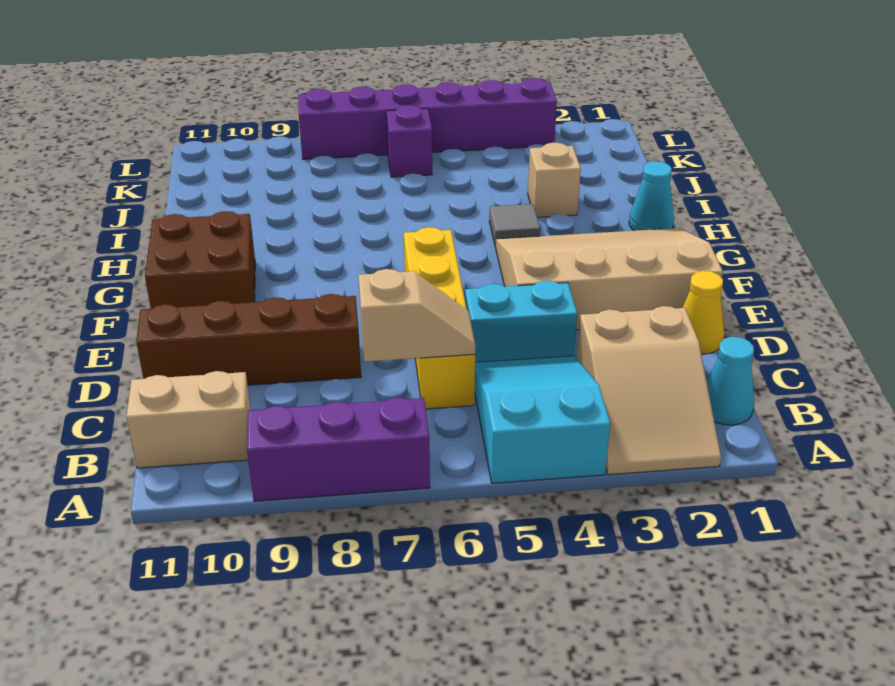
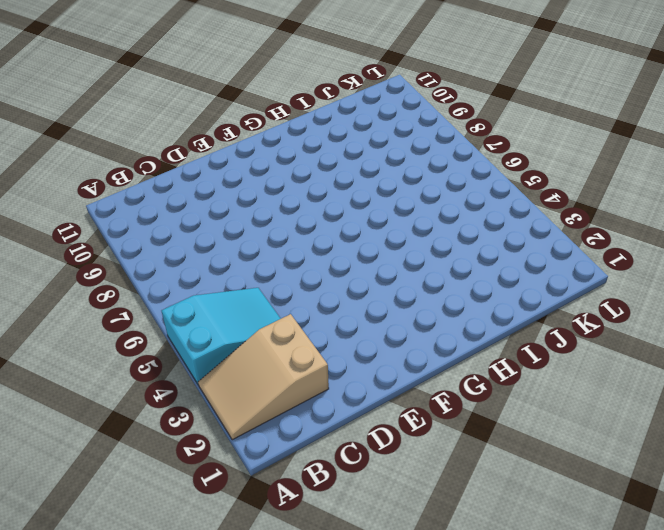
none -> purple brick A7:A9 level 1
none -> cyan cone B1 level 1
none -> tan brick B10:B11 level 1

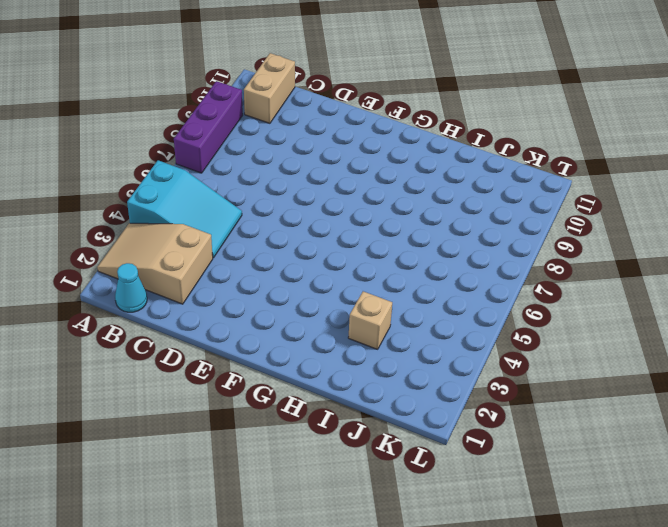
none -> yellow brick C6:F6 level 1
none -> yellow cone D1 level 1
none -> cyan brick D4:D5 level 1

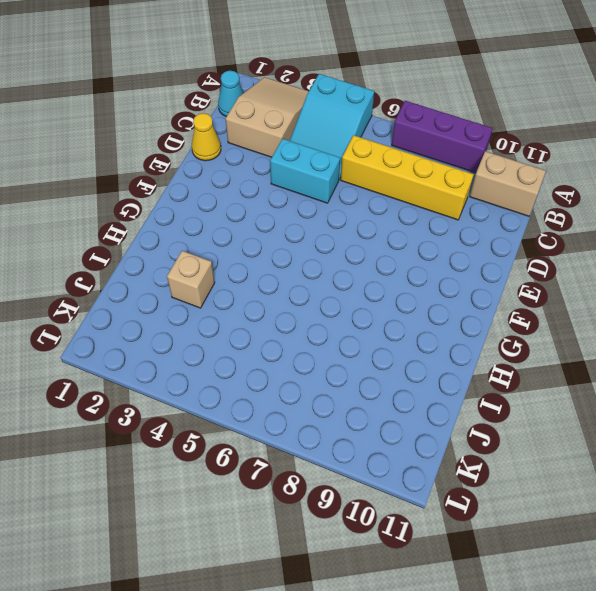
yellow brick C6:C9 level 1 -> yellow brick C6:F6 level 1
none -> brown brick D8:D11 level 1
none -> tan slope E1:G4 level 1 top E
none -> brown brick F10:G11 level 1

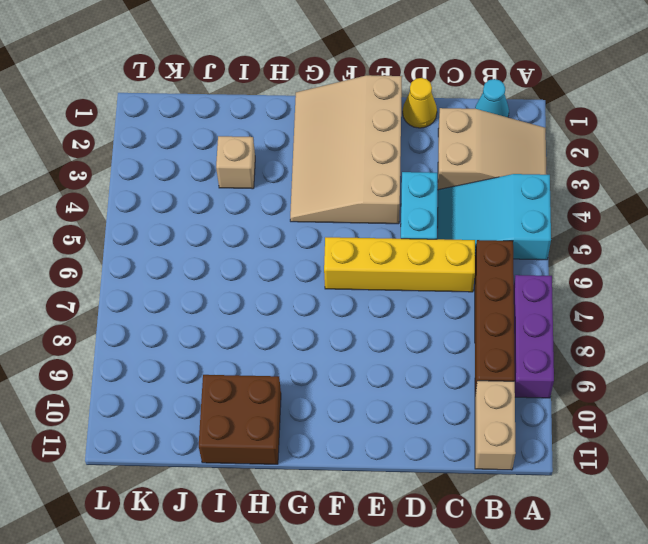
brown brick B6:B9 level 1 -> brown brick D8:D11 level 1
brown brick H10:I11 level 1 -> brown brick F10:G11 level 1
none -> cyan cone H1 level 1
none -> grey tile H4 level 1
none -> purple brick K6 level 1

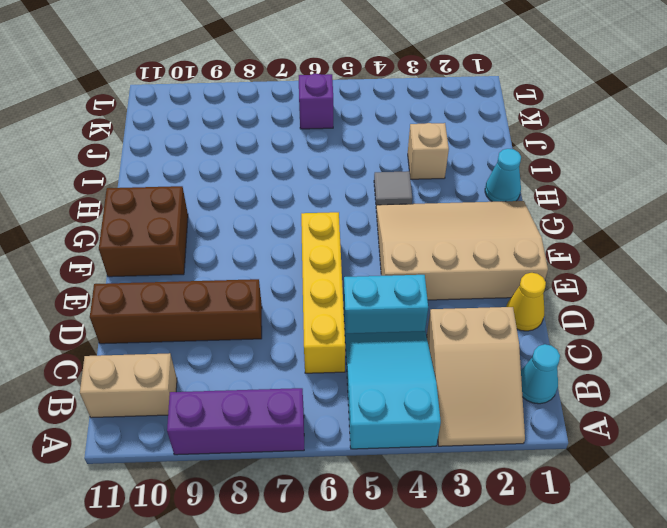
none -> purple brick L3:L8 level 1
none -> tan slope C6:C7 level 2 top 7

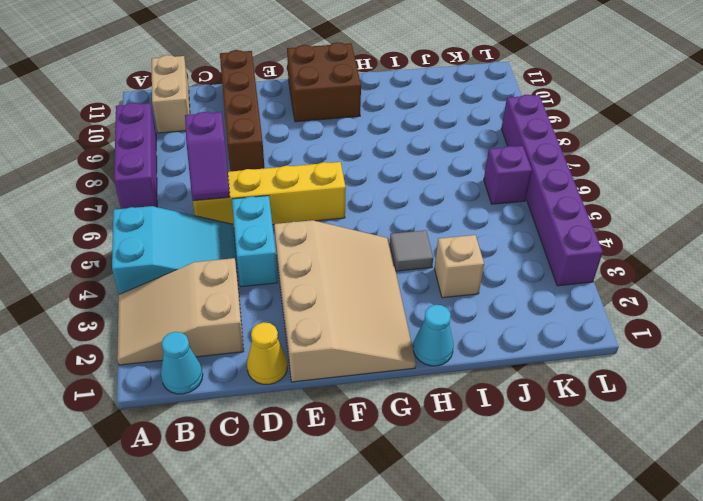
purple slope C6:C7 level 2 top 7 -> tan slope C6:C7 level 2 top 7

